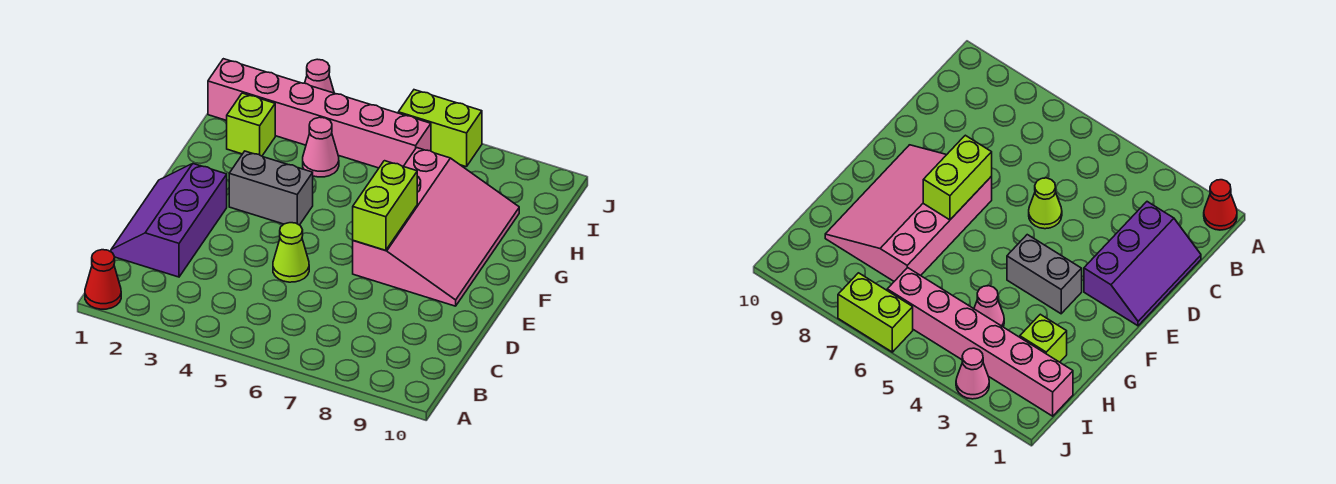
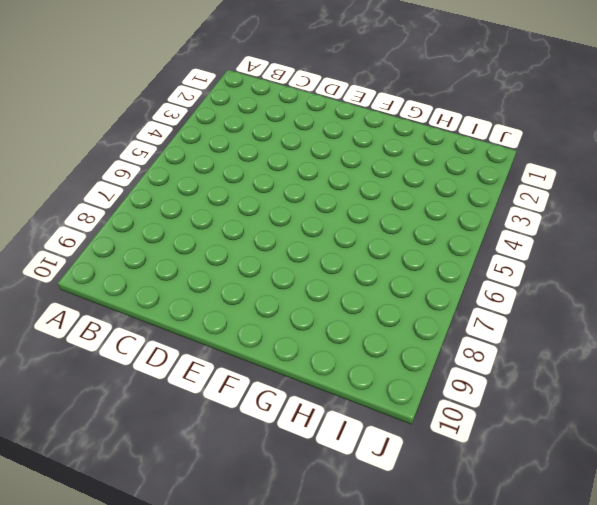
none -> red cone A1 level 1
none -> purple slope C1:E2 level 1 top 2

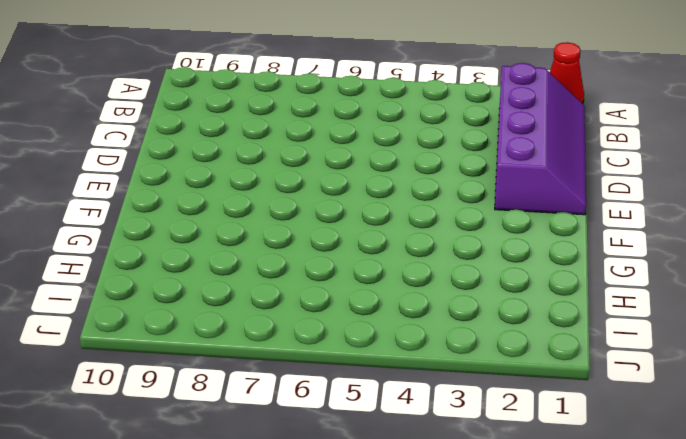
purple slope B1:E2 level 1 top 2 -> purple slope C1:E2 level 1 top 2
none -> lime cone D5 level 1
none -> pink slope E7:H9 level 1 top 7

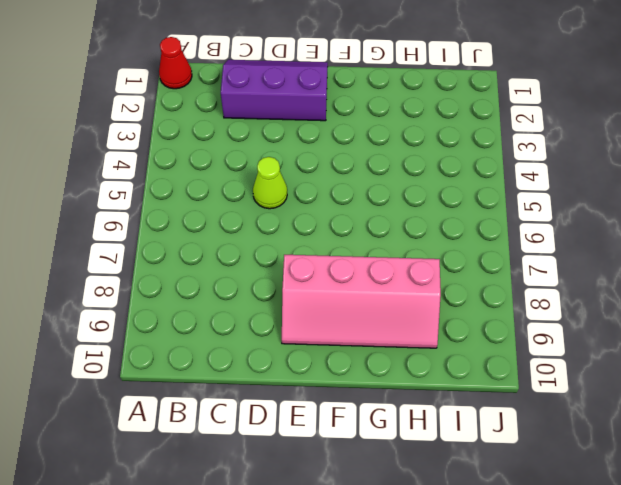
pink slope E8:H9 level 1 top 8 -> pink slope E7:H9 level 1 top 7
none -> grey brick F3:F4 level 1
none -> lime brick H2 level 1

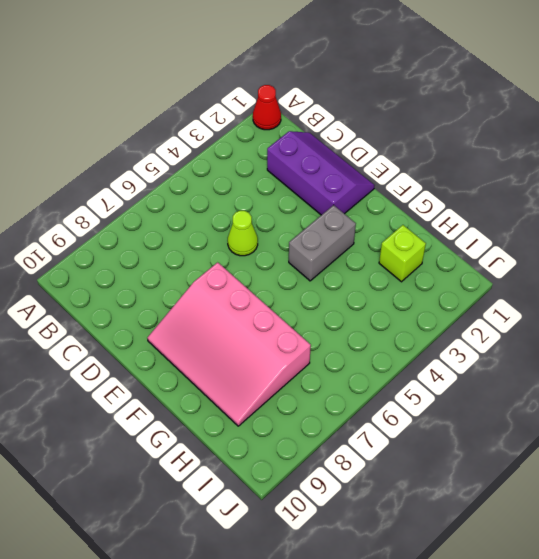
none -> pink cone H4 level 1
none -> pink brick I1:I6 level 1

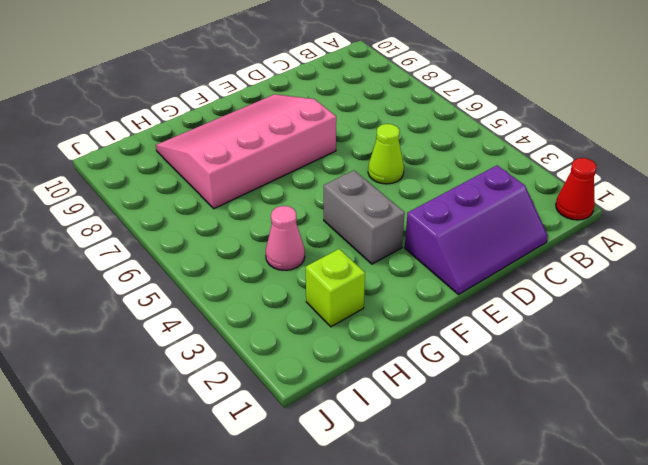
none -> pink brick I1:I6 level 1
none -> pink cone J3 level 1

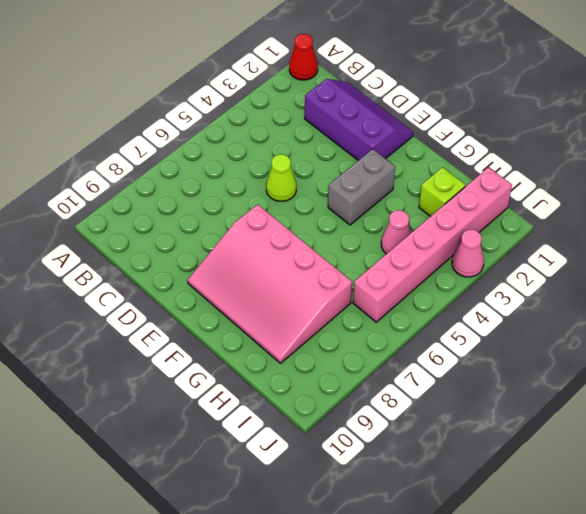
none -> lime brick J6:J7 level 1
none -> lime brick E7:F7 level 2

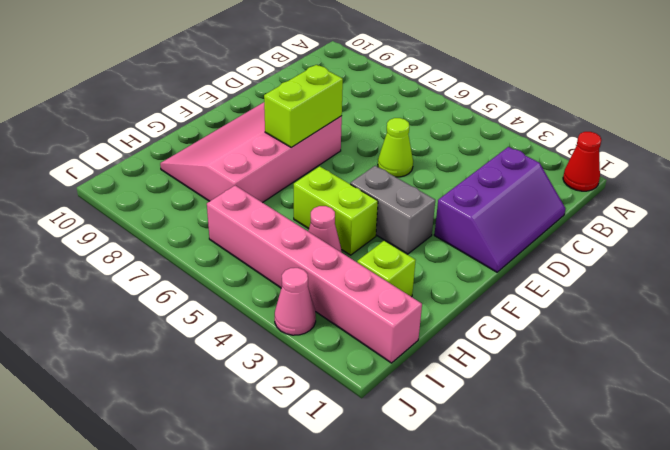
lime brick G4:G5 level 1 -> lime brick J6:J7 level 1

